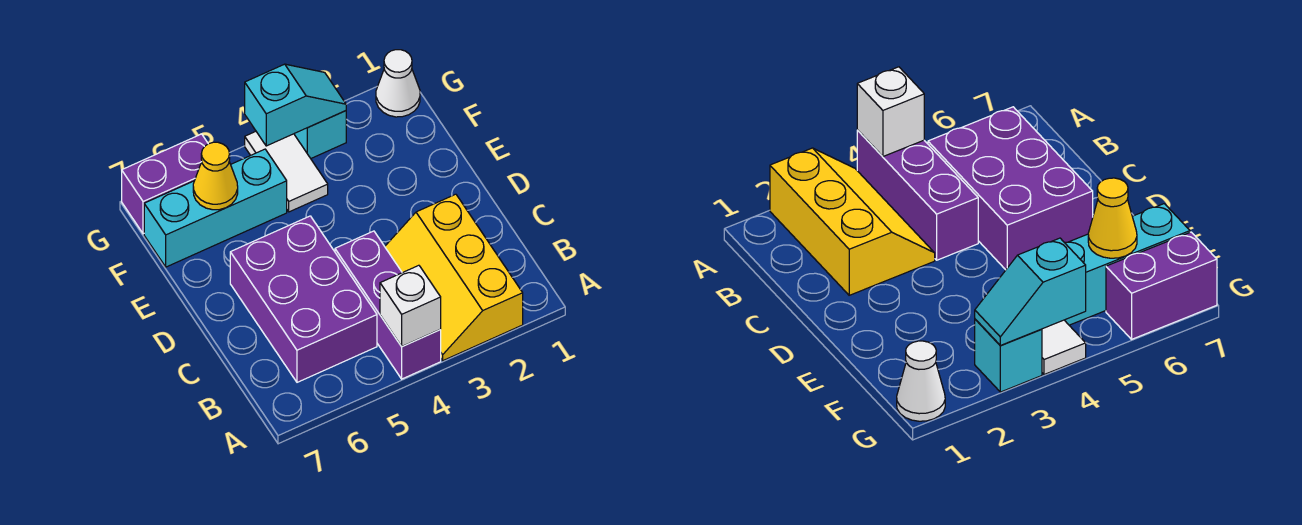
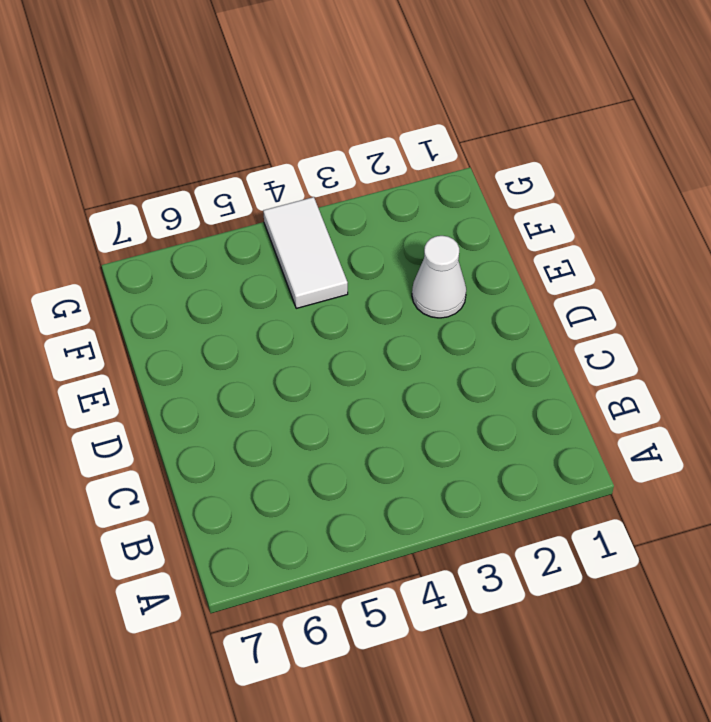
white cone E2 level 1 -> white cone G1 level 1
none -> yellow slope A2:C3 level 1 top 2
none -> purple brick A4:C4 level 1

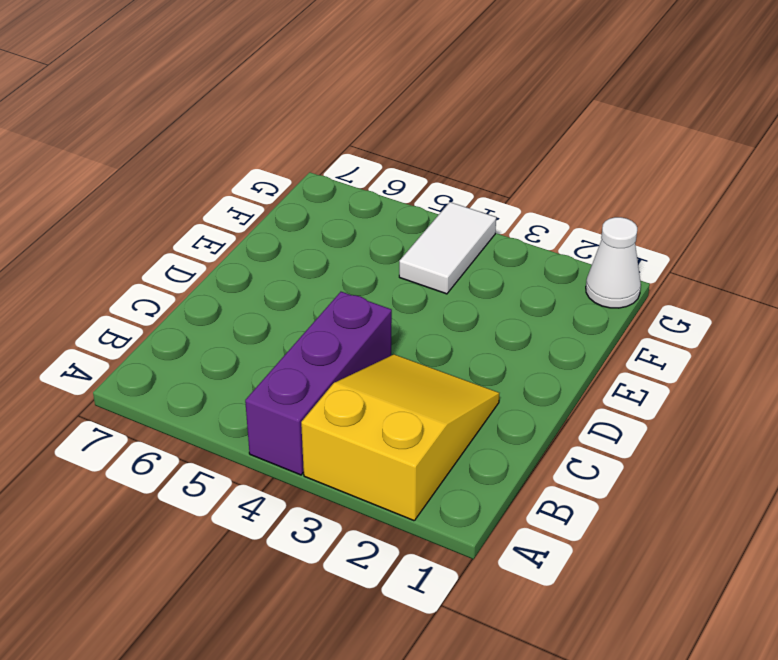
yellow slope A2:C3 level 1 top A -> yellow slope A2:C3 level 1 top 2
none -> purple brick B5:D6 level 1
none -> cyan brick F5:F7 level 1

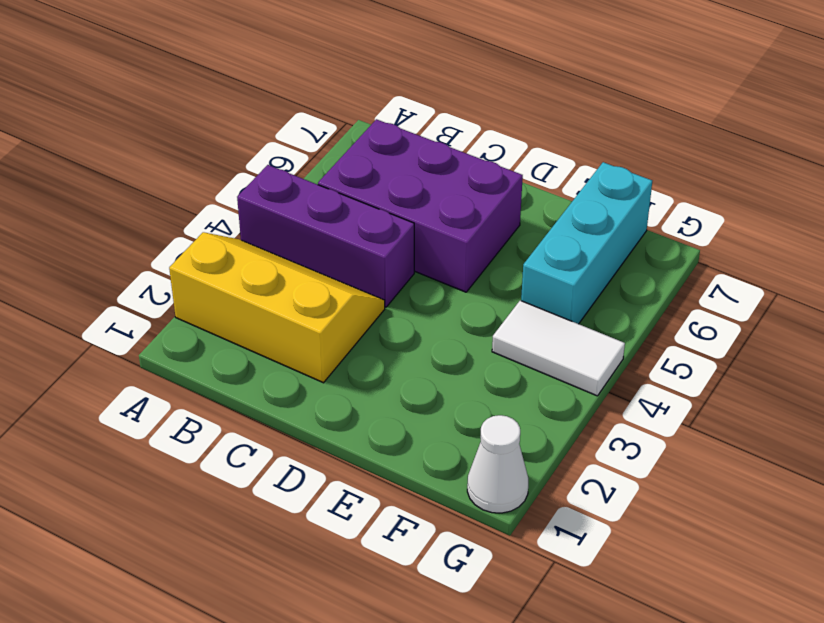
none -> cyan brick G3 level 1
none -> purple brick G6:G7 level 1

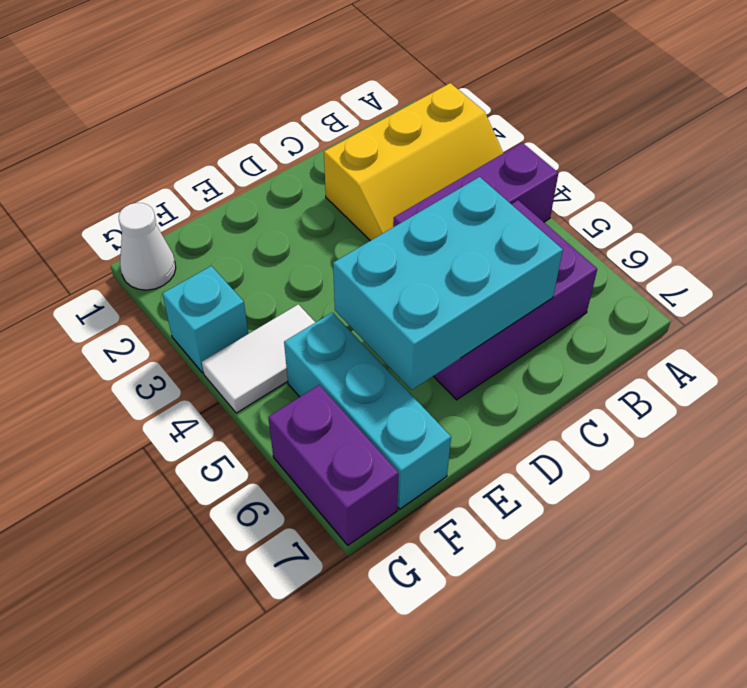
cyan brick C5:E6 level 2 -> none
none -> white brick A4 level 2
none -> yellow cone F6 level 2

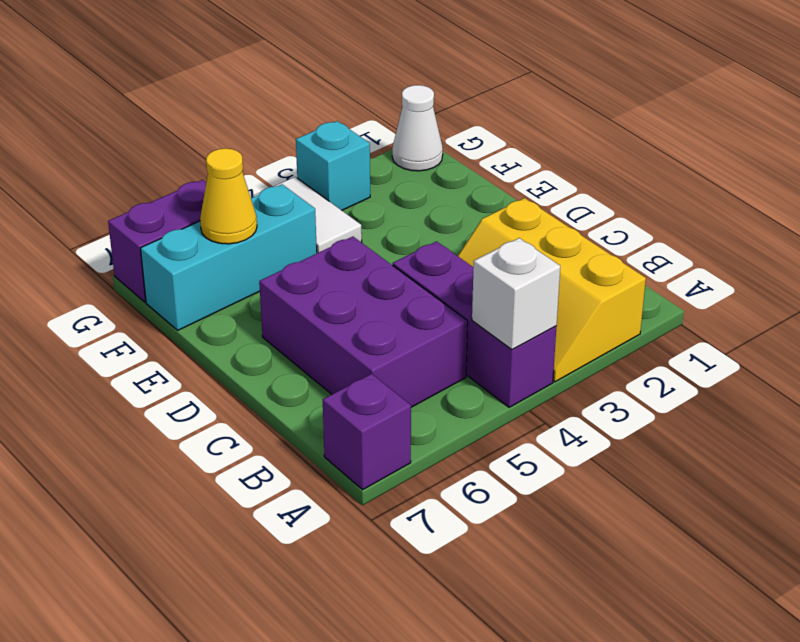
purple brick A7 level 1 -> none
none -> cyan slope G3:G4 level 2 top 4

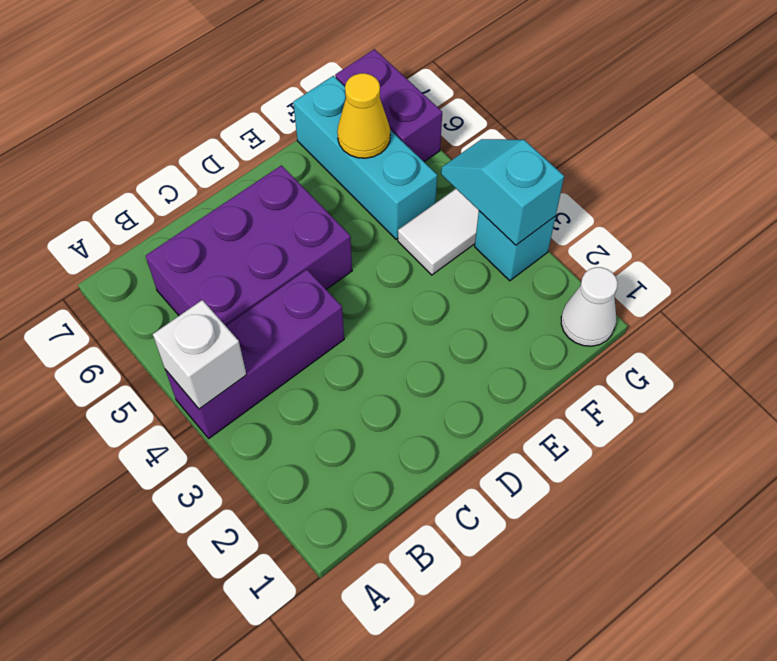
cyan slope G3:G4 level 2 top 3 -> cyan slope G3:G4 level 2 top 4
none -> yellow slope A2:C3 level 1 top 2

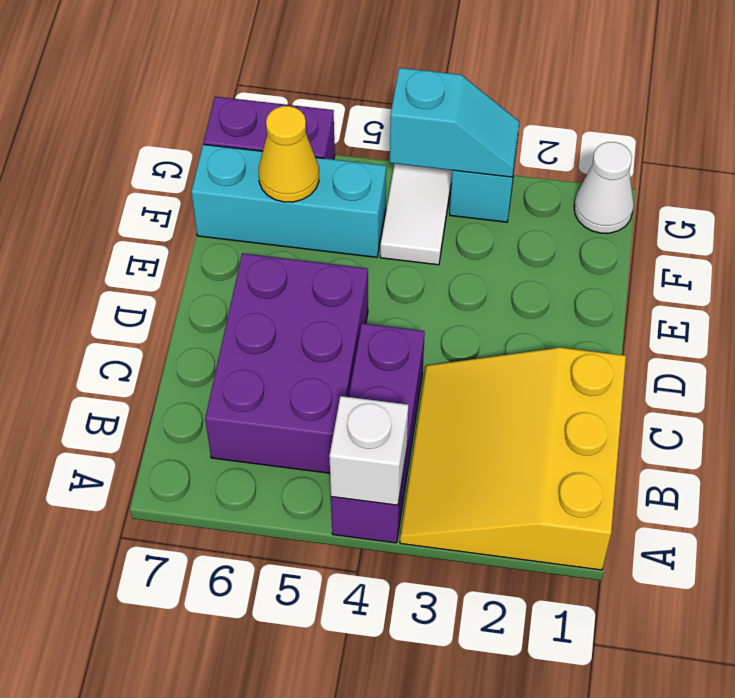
yellow slope A1:C3 level 1 top 1 -> yellow slope A2:C3 level 1 top 2

